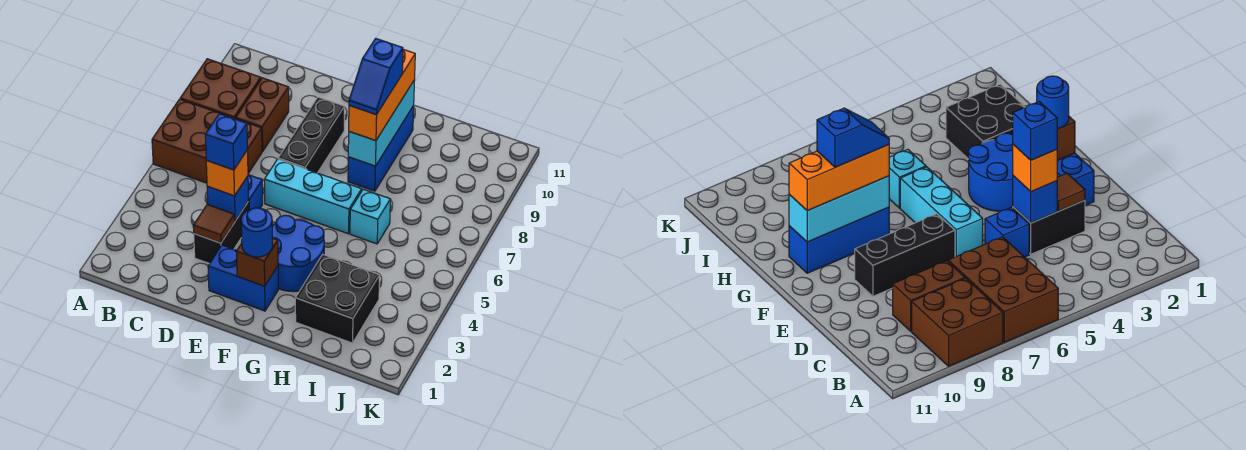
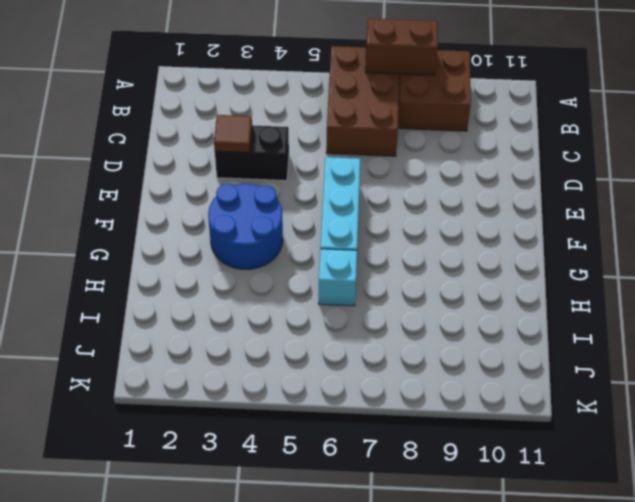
brown brick A7:A8 level 2 -> brown brick C8:C9 level 1
none -> blue brick D5 level 1
none -> blue brick E2:F2 level 1
none -> black brick E7:E9 level 1

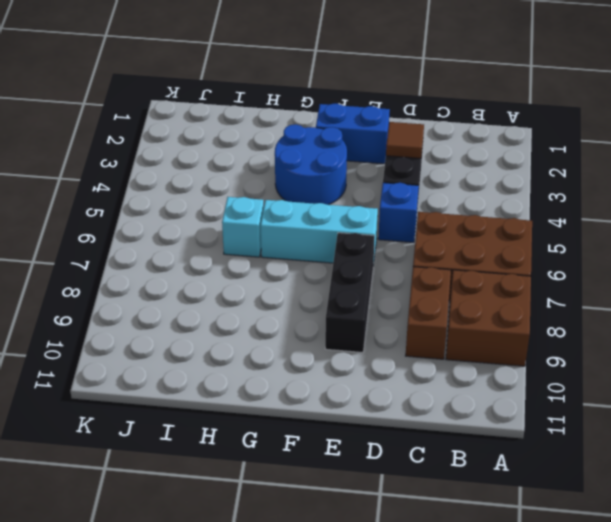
none -> blue brick G8:G10 level 1
none -> black brick H2:I3 level 1
none -> blue brick D4 level 2

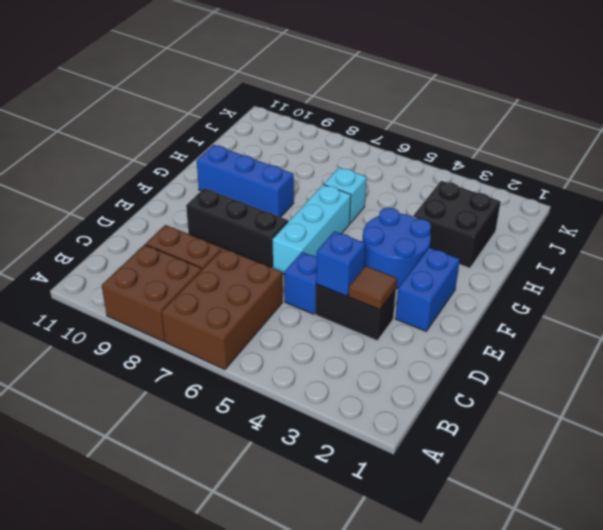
none -> brown brick F2 level 2
none -> cyan brick G8:G10 level 2
none -> orange brick D4 level 3

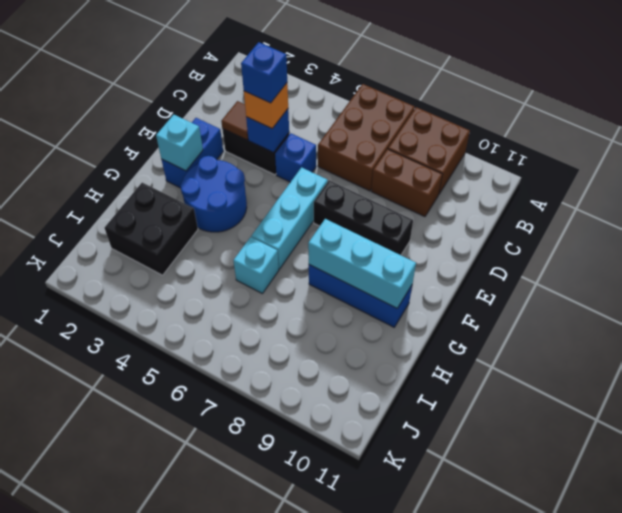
cyan brick F2 level 2 -> brown brick F2 level 2
none -> blue round brick F2 level 3
none -> orange brick G8:G10 level 3
none -> blue slope G8:G9 level 4 top 9

